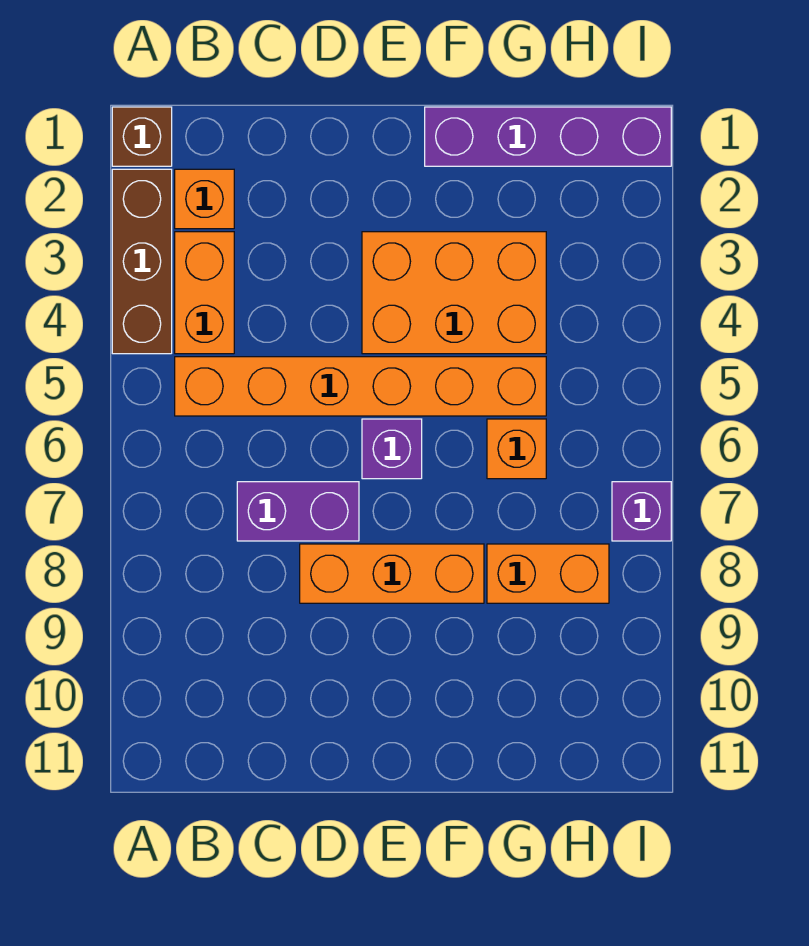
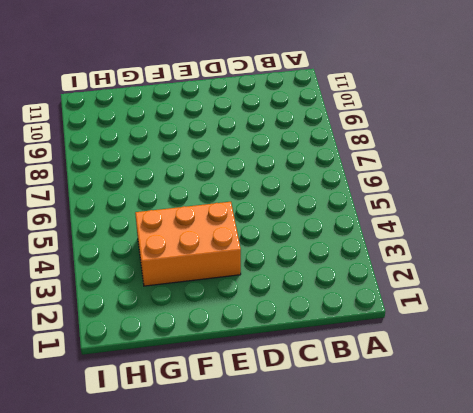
none -> brown brick A1 level 1
none -> brown brick A2:A4 level 1
none -> orange brick B2 level 1

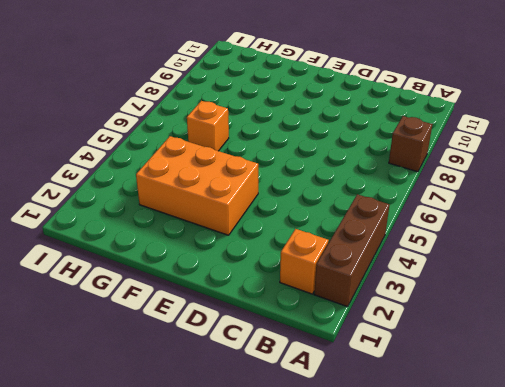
brown brick A8 level 1 -> brown brick A1 level 1
none -> orange brick B3:B4 level 1
none -> orange brick B5:G5 level 1
none -> purple brick C7:D7 level 1

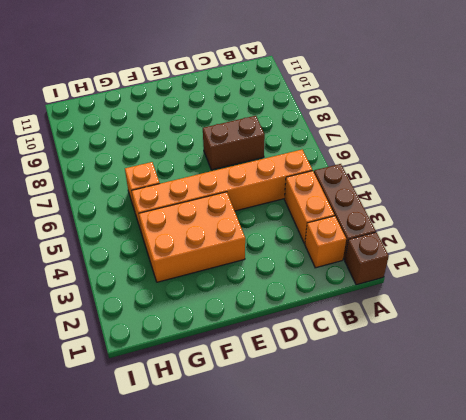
brown brick C7:D7 level 1 -> purple brick C7:D7 level 1
none -> orange brick D8:F8 level 1
none -> purple brick E6 level 1
none -> purple brick F1:I1 level 1

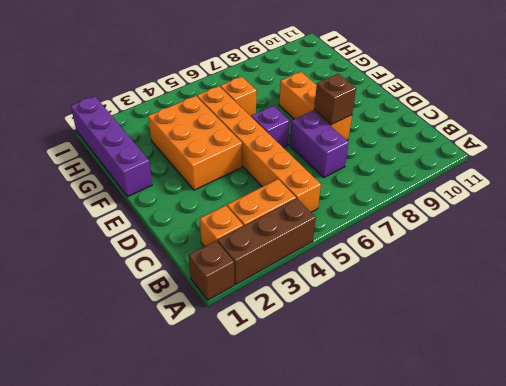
brown brick D8 level 2 -> none
none -> orange brick G8:H8 level 1
none -> purple brick I7 level 1

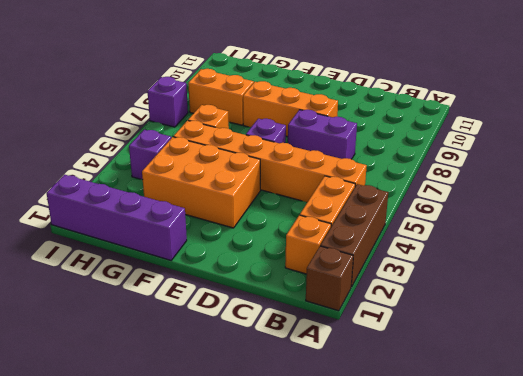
purple brick H4 level 1 -> none

